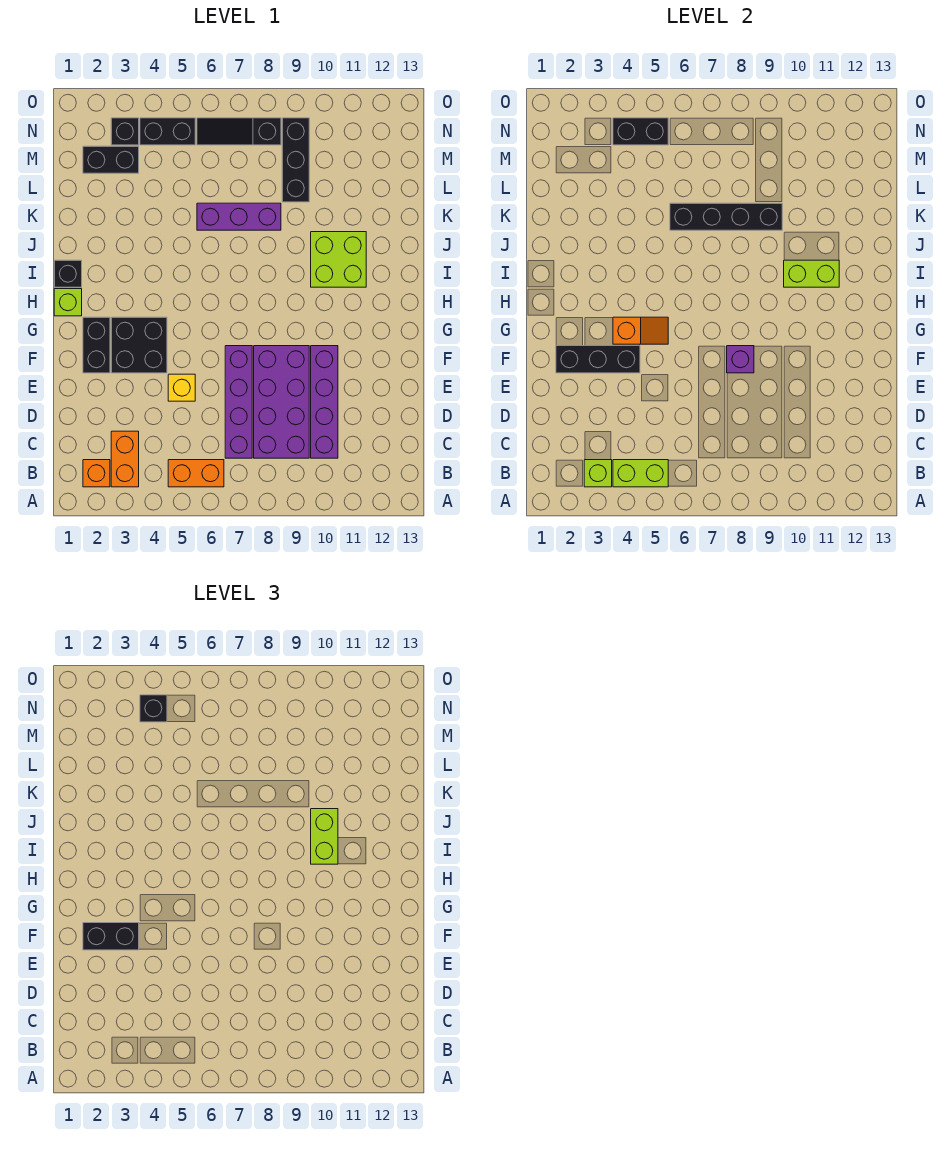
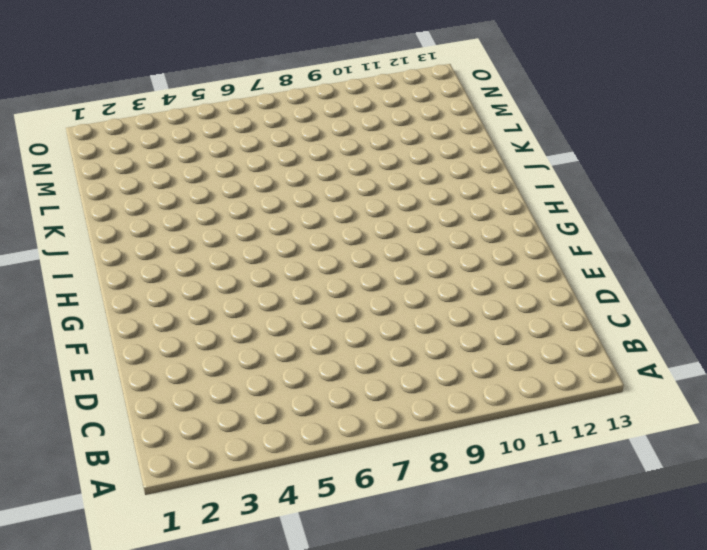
none -> orange brick B2 level 1
none -> orange brick B3:C3 level 1
none -> orange brick B5:B6 level 1

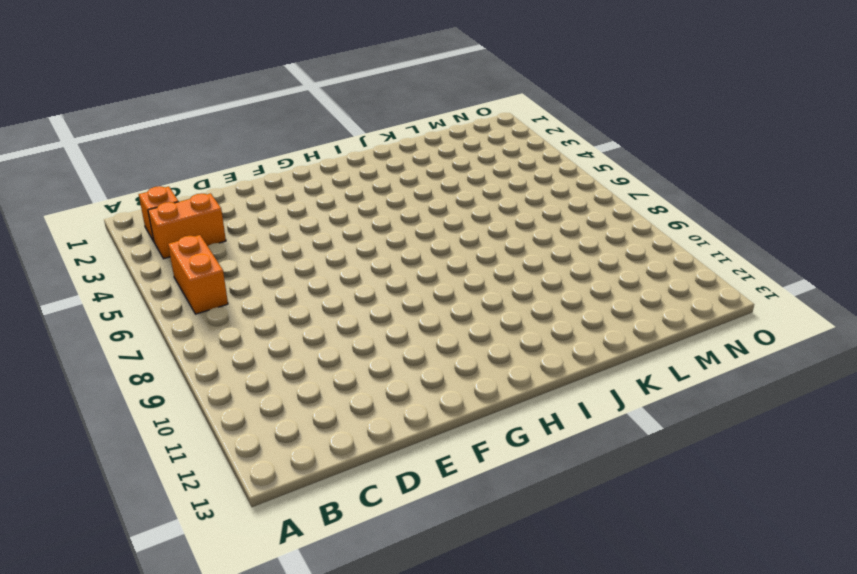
none -> purple brick C7:F7 level 1
none -> purple brick C8:F9 level 1
none -> purple brick C10:F10 level 1

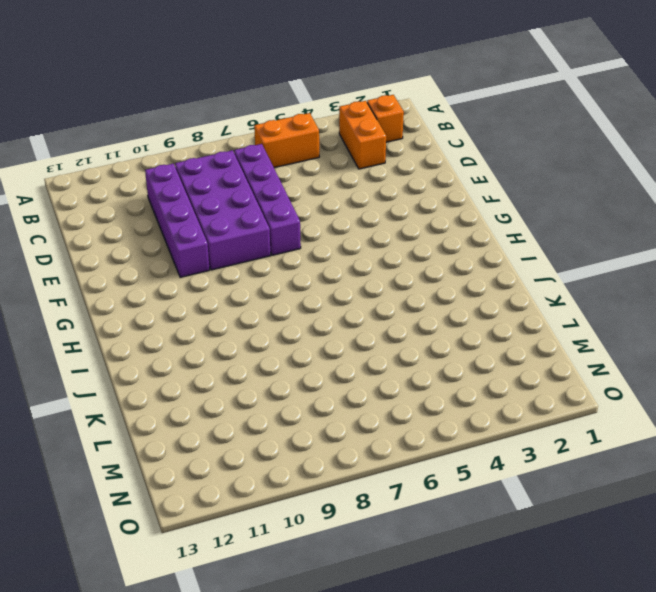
none -> yellow brick E5 level 1
none -> black brick F2:G2 level 1
none -> black brick F3:G4 level 1

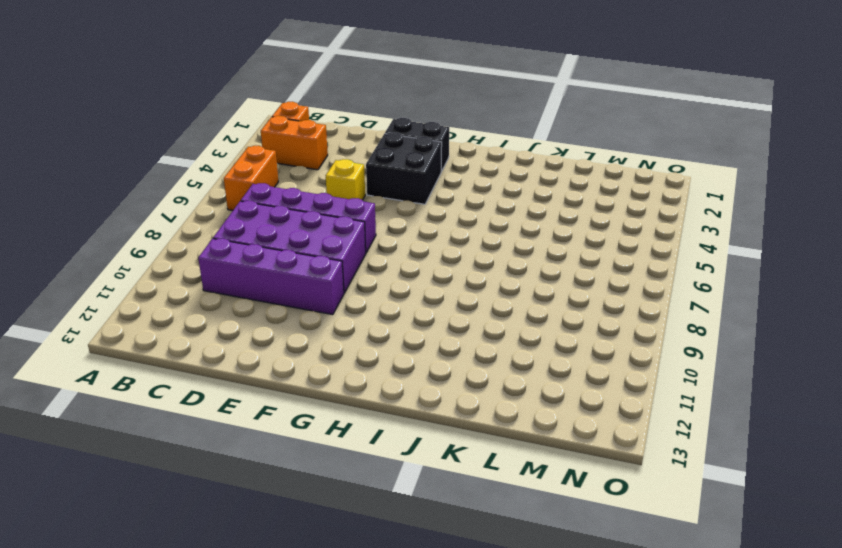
none -> lime brick H1 level 1
none -> black brick I1 level 1
none -> lime brick I10:J11 level 1

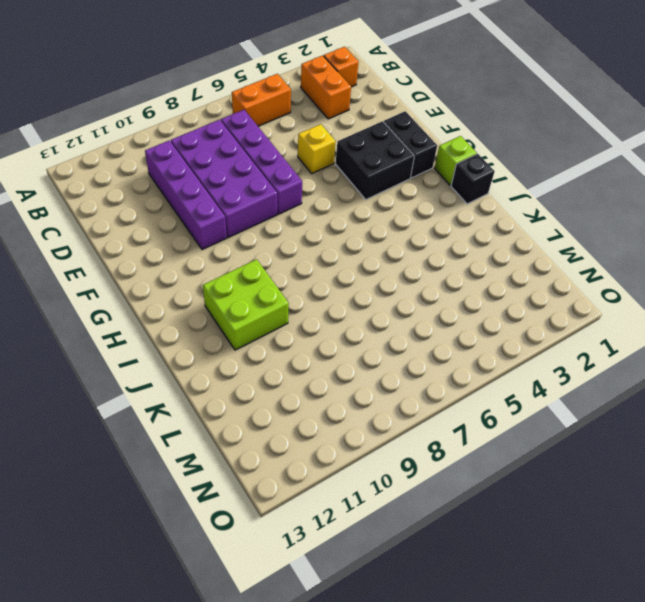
none -> purple brick K6:K8 level 1
none -> black brick L9:N9 level 1
none -> black brick M2:M3 level 1

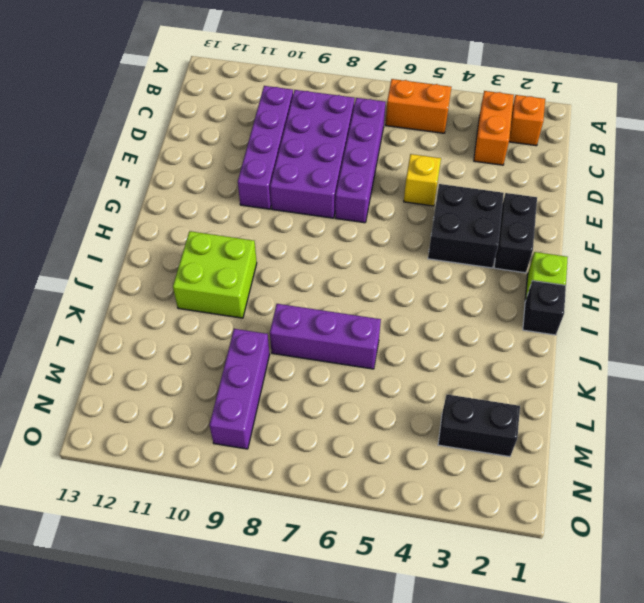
purple brick L9:N9 level 1 -> black brick L9:N9 level 1
none -> black brick N3 level 1
none -> black brick N4:N5 level 1
none -> black slope N6:N8 level 1 top 8

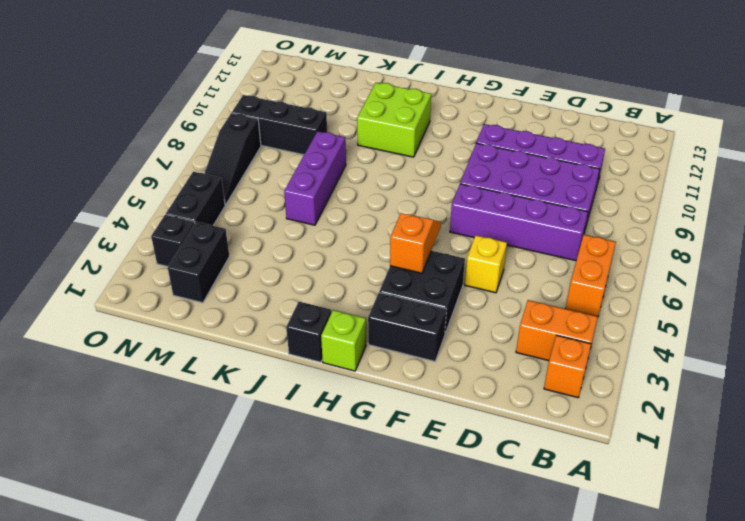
none -> lime brick B3 level 2
none -> lime brick B4:B5 level 2
none -> black brick F2:F4 level 2

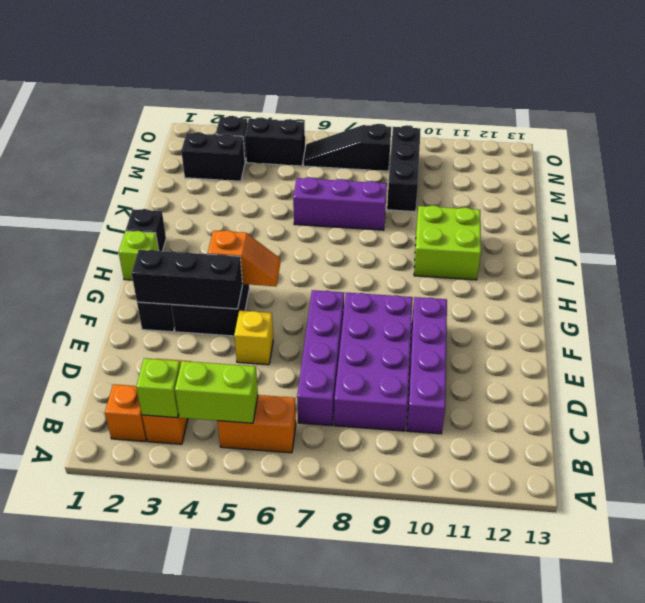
none -> purple brick F8 level 2
none -> lime brick I10:I11 level 2
none -> black brick K6:K9 level 2

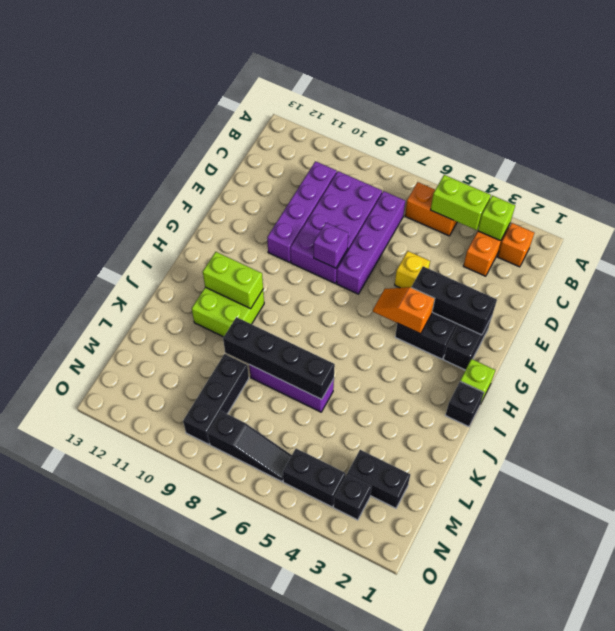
none -> black brick N4:N5 level 2
none -> black brick F2:F3 level 3
none -> lime brick I10:J10 level 3

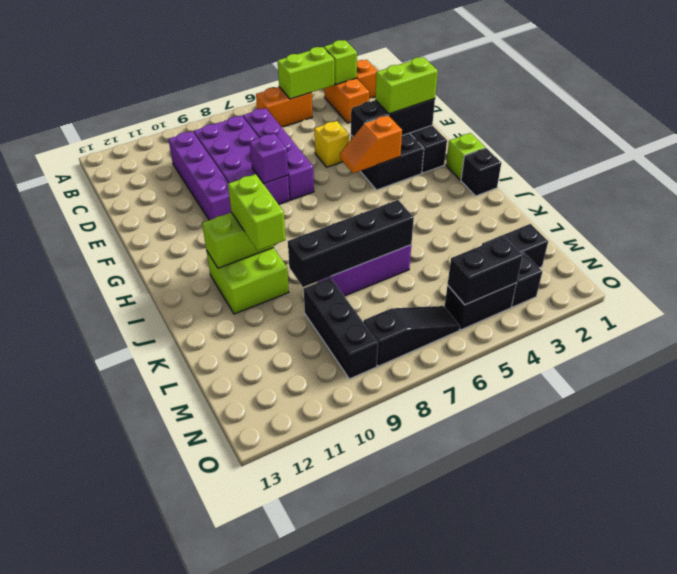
lime brick F2:F3 level 3 -> black brick F2:F3 level 3
none -> black brick N4 level 3

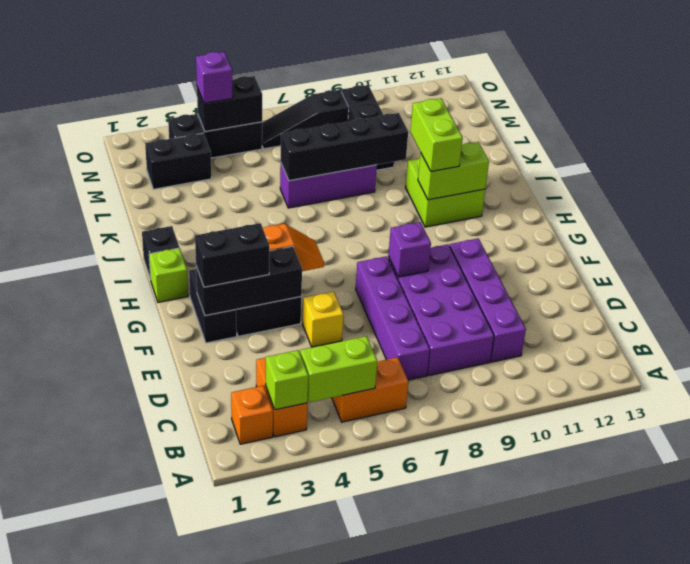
purple brick N4 level 3 -> black brick N4 level 3

